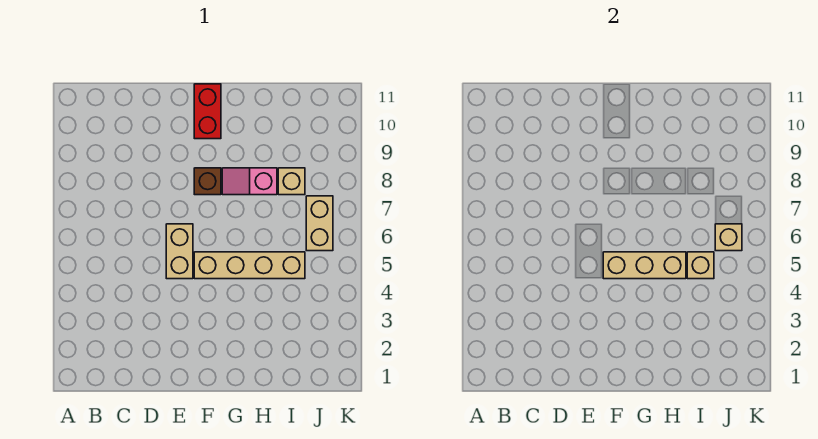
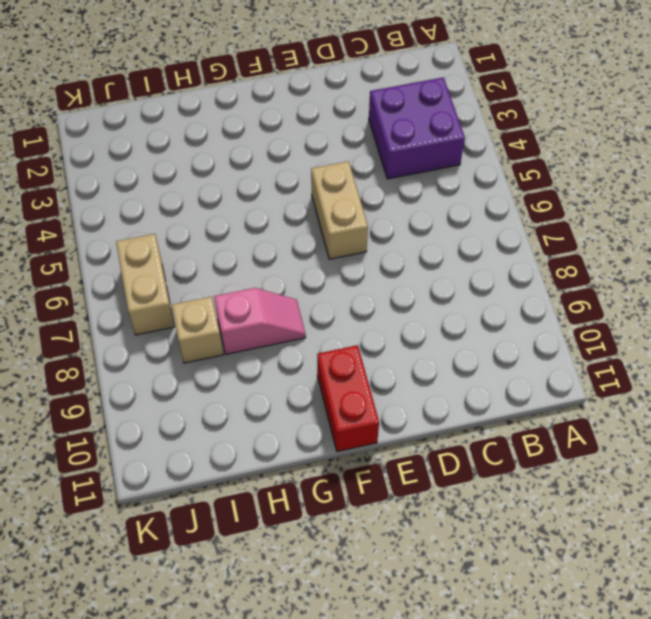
purple brick B3:C4 level 1 -> none
none -> tan brick F5:I5 level 1
none -> brown brick F8 level 1

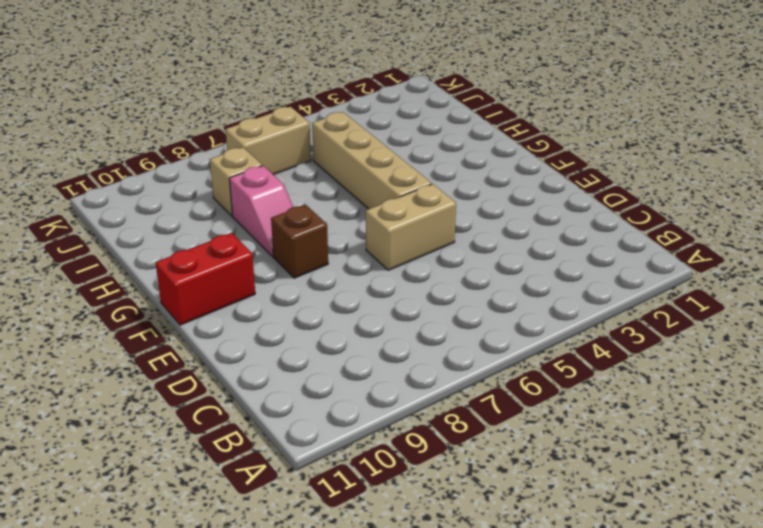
none -> tan brick F5:H5 level 2
none -> tan brick I5 level 2

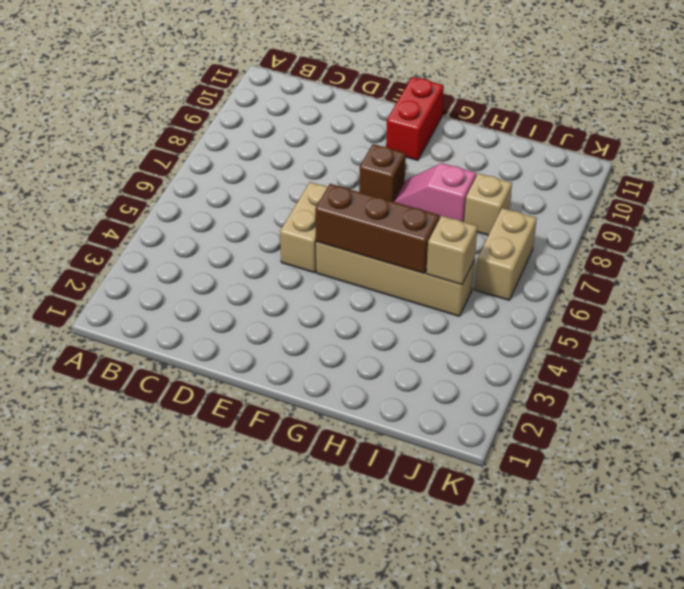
brown brick F5:H5 level 2 -> tan brick F5:H5 level 2
none -> tan brick J6 level 2

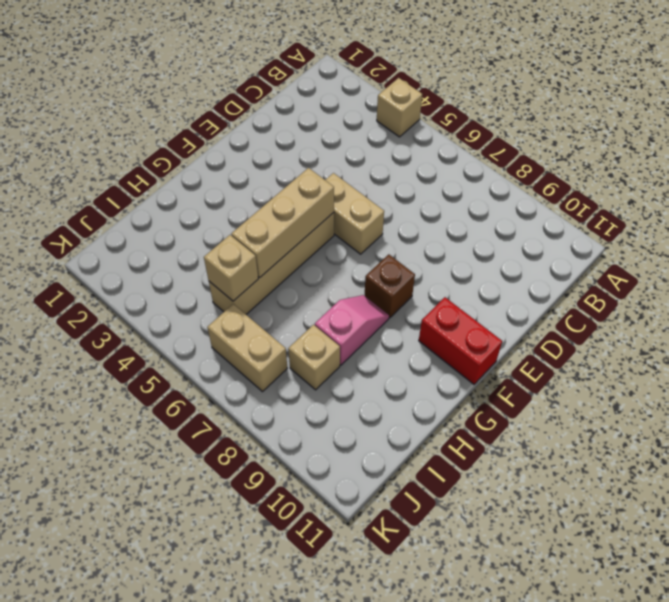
tan brick A4 level 1 -> tan brick J6 level 2

